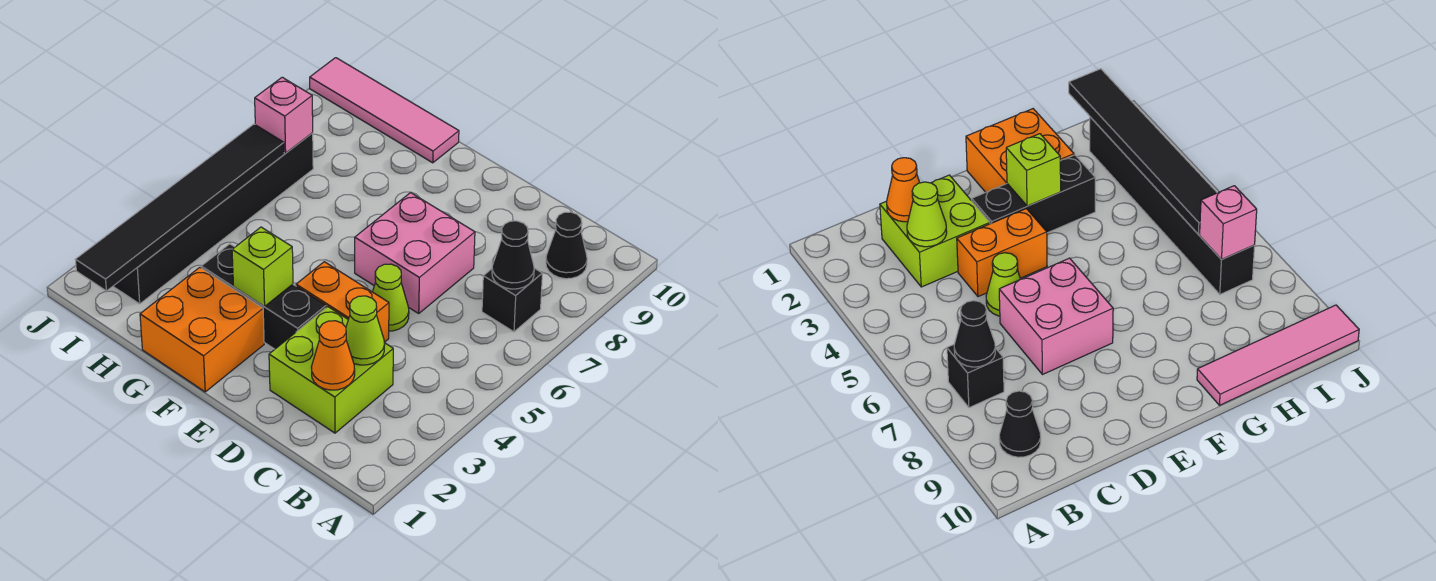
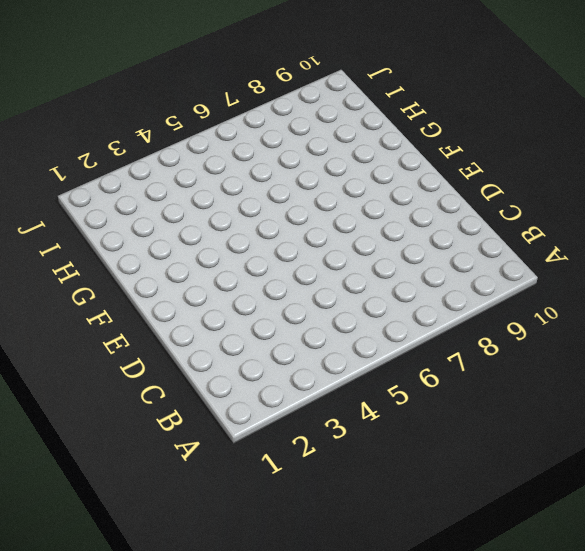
none -> black brick B7 level 1
none -> black cone B9 level 1
none -> lime brick C2:D3 level 1

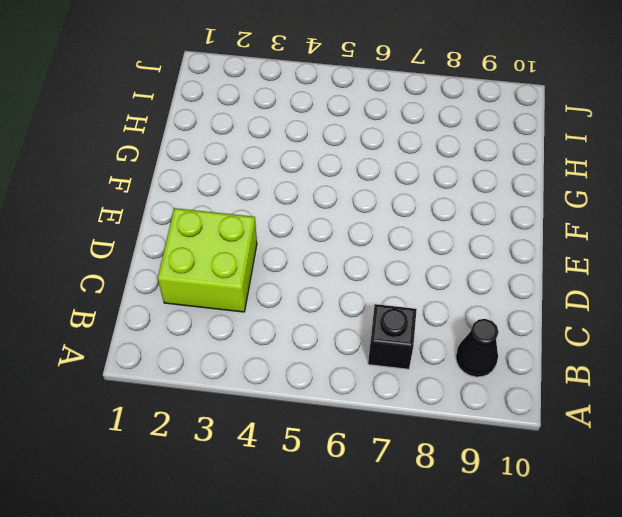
none -> orange brick D4:E4 level 1
none -> lime cone D5 level 1
none -> pink brick D6:E7 level 1

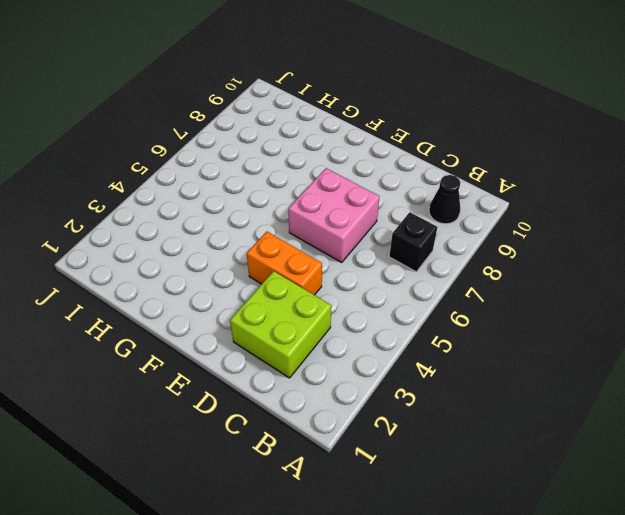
none -> lime cone D5 level 1
none -> black brick E3:G3 level 1
none -> orange brick F1:G2 level 1

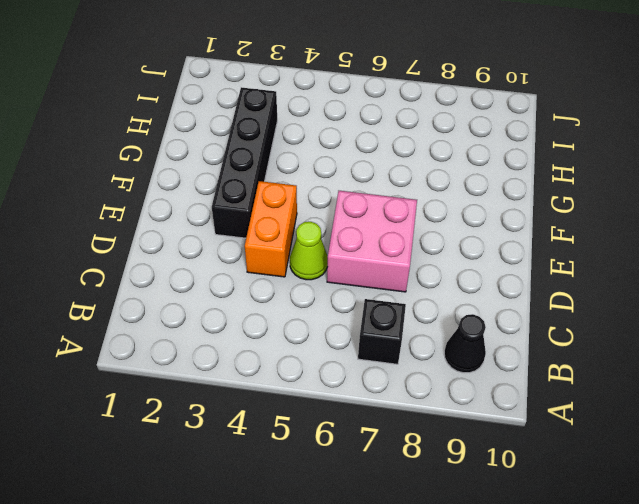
black brick E3:H3 level 1 -> black brick E3:G3 level 1
none -> lime brick C2:D3 level 1
none -> orange brick F1:G2 level 1
none -> pink tile G10:J10 level 1

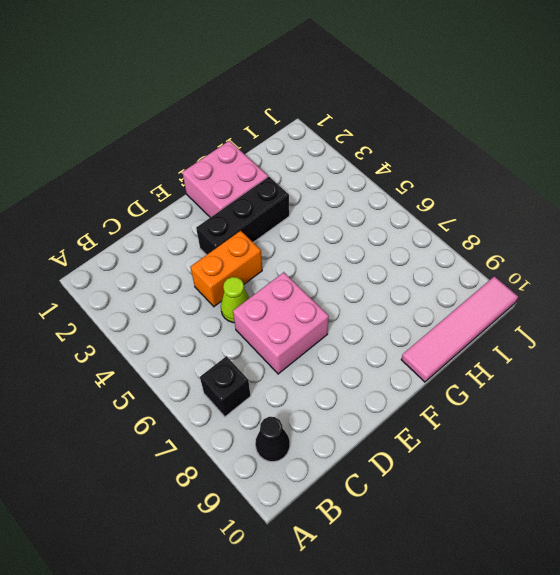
pink brick F1:G2 level 1 -> orange brick F1:G2 level 1
none -> lime brick C2:D3 level 1
none -> black brick I2:I7 level 1
none -> black cone B7 level 2

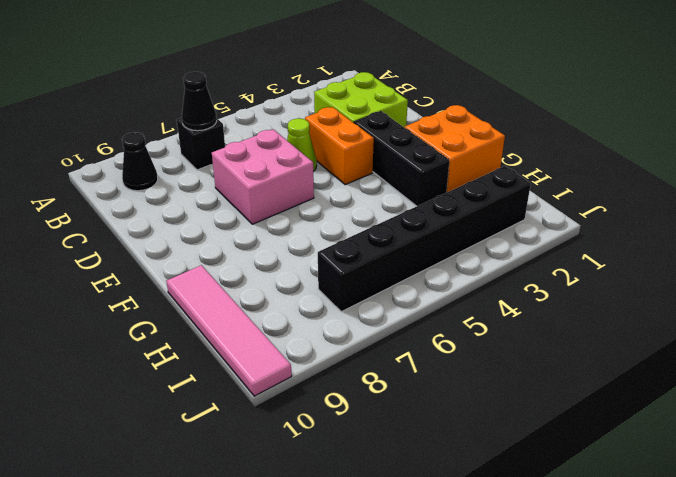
none -> orange cone C2 level 2
none -> lime cone C3 level 2
none -> lime brick F3 level 2

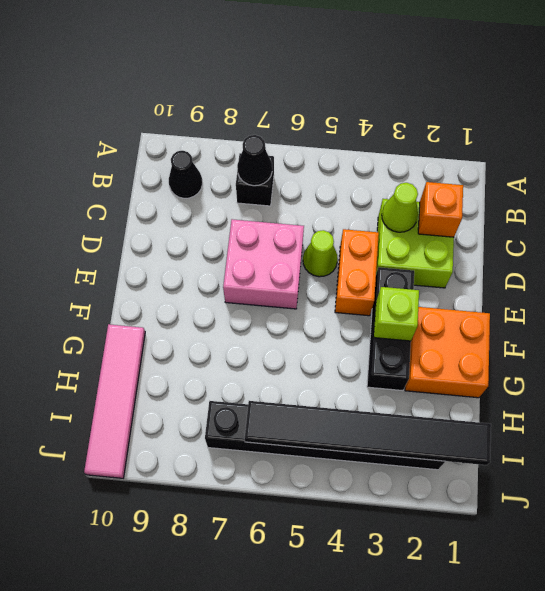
orange brick C2 level 2 -> orange cone C2 level 2
none -> pink brick I7 level 2

